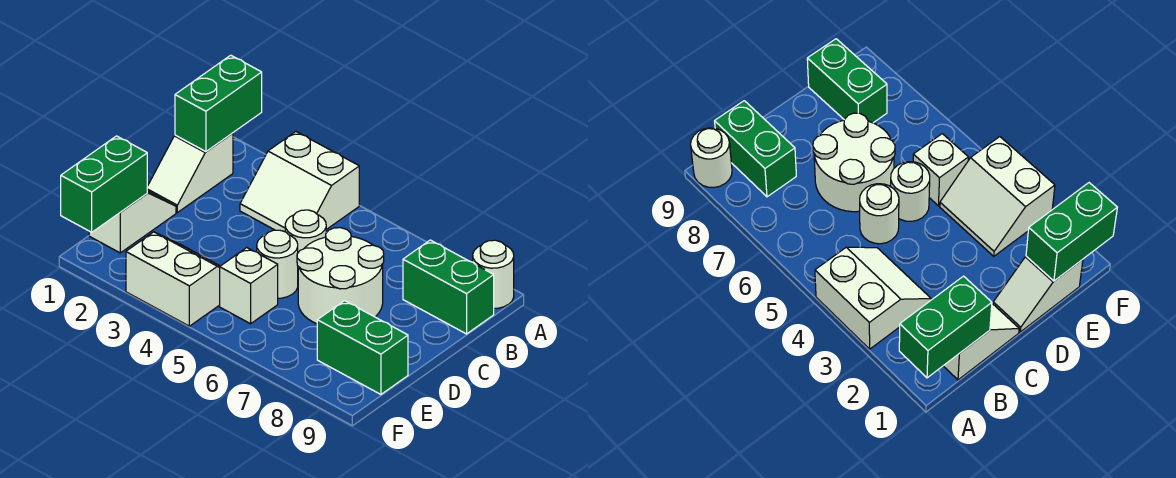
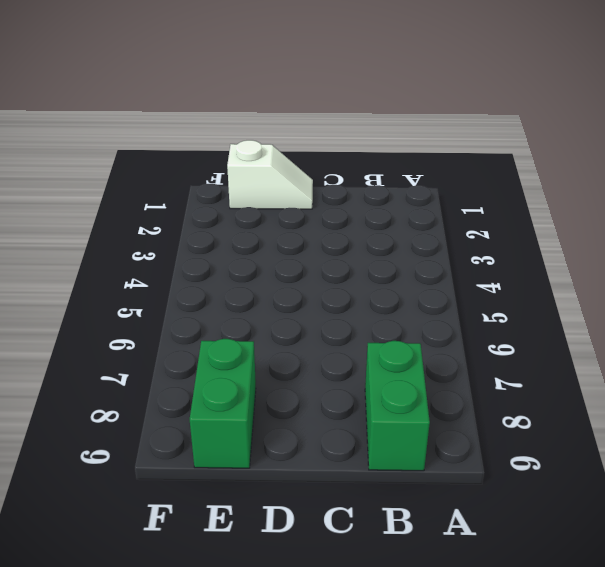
none -> white slope A3:B4 level 1 top A
none -> white round brick A9 level 1
none -> white slope B1:C1 level 1 top B

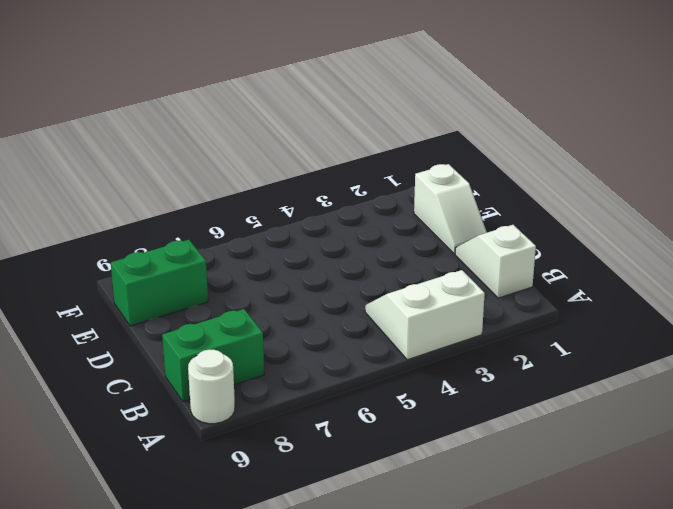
none -> white round brick C5 level 1
none -> white round brick C6:D7 level 1
none -> white round brick D5 level 1

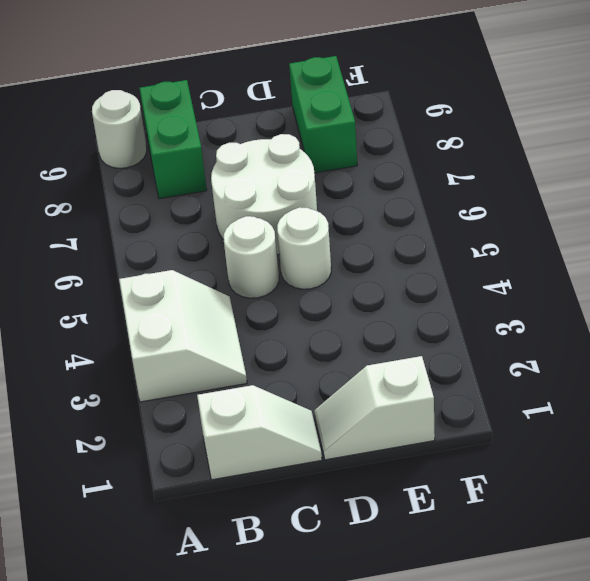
none -> white slope E3:F4 level 1 top F
none -> white brick E5 level 1
none -> green brick A1:B1 level 2

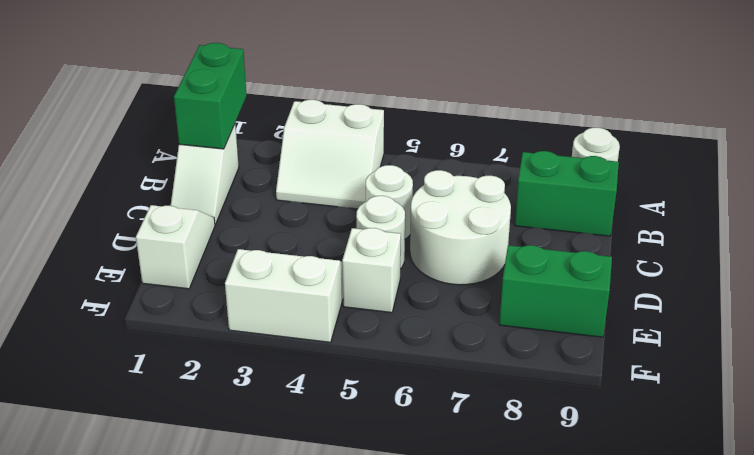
none -> green brick E1:F1 level 2

